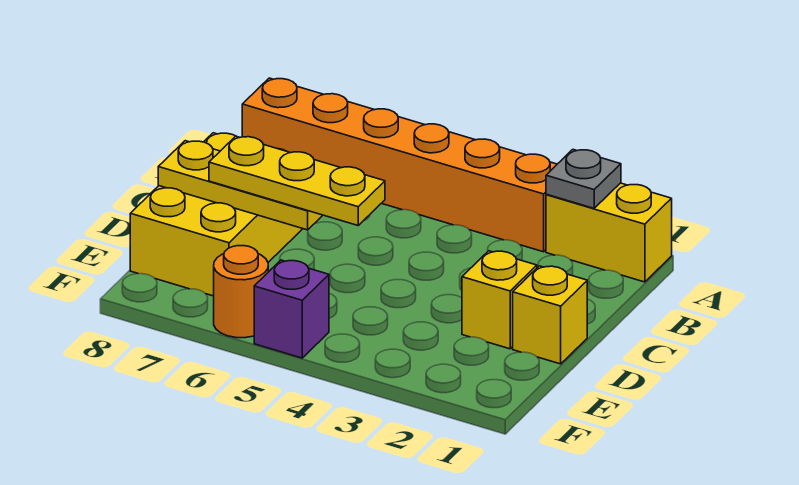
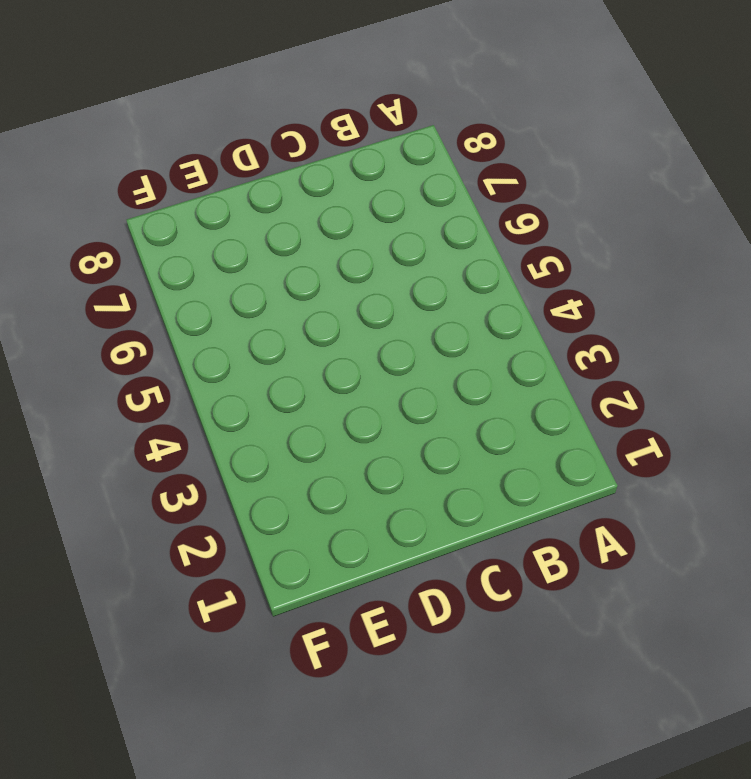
none -> yellow brick A1:A2 level 1
none -> orange brick A3:A8 level 1

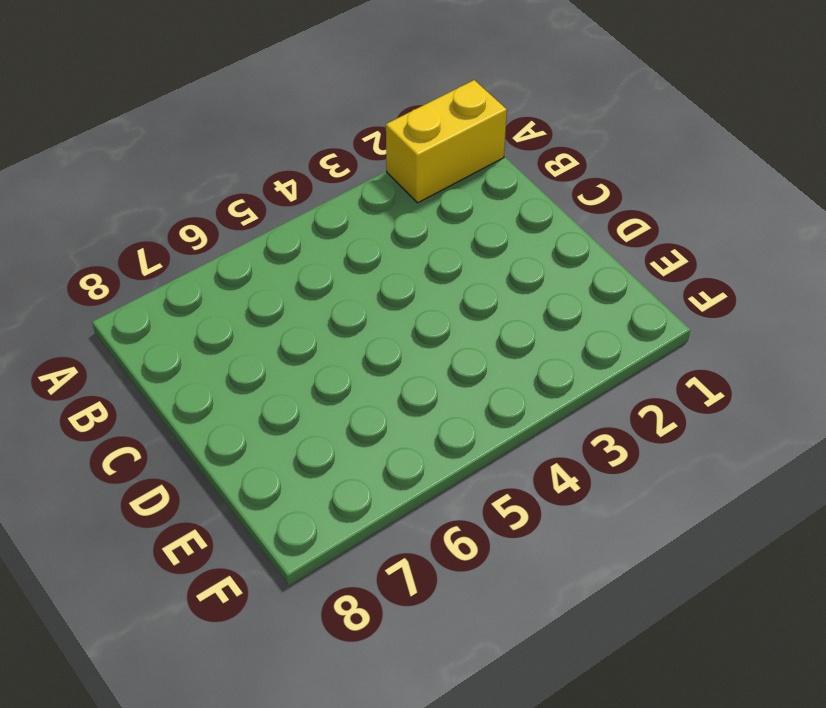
none -> orange brick A3:A8 level 1
none -> yellow brick C7:E8 level 1

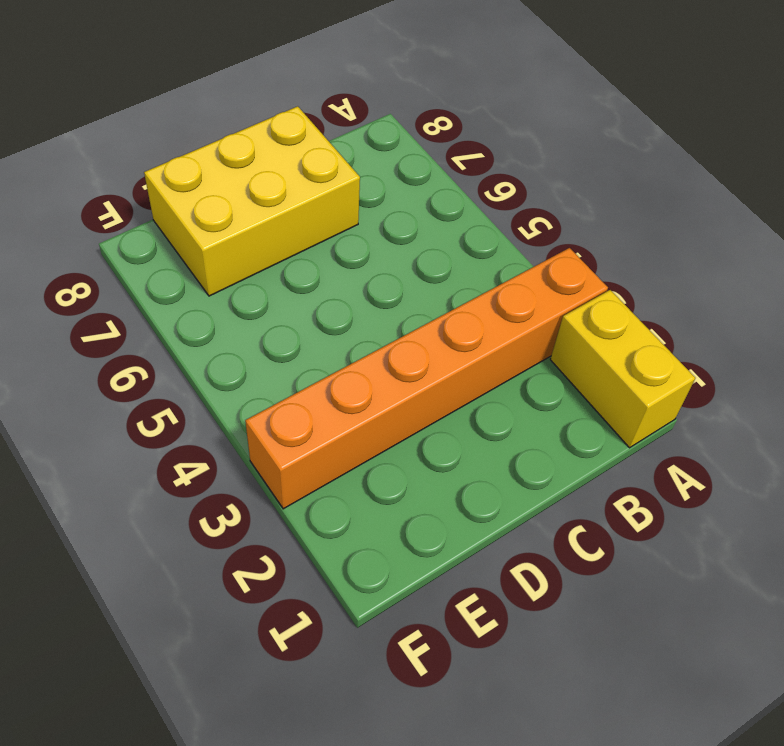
orange brick A3:F3 level 1 -> orange brick A3:A8 level 1
none -> yellow brick D1 level 1
none -> yellow brick D2 level 1

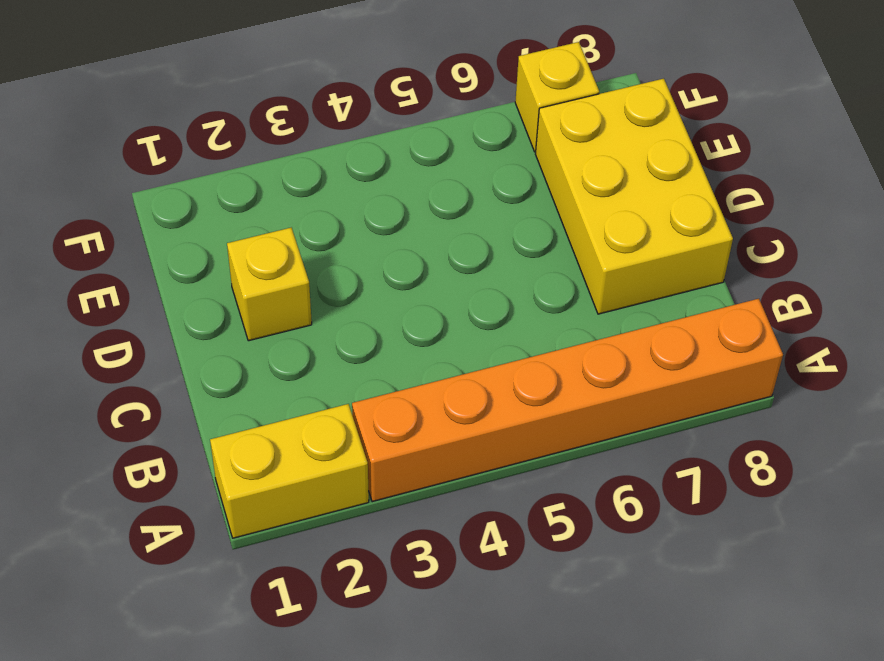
yellow brick F7 level 1 -> yellow brick D1 level 1
none -> purple brick F5 level 1
none -> orange round brick F6 level 1

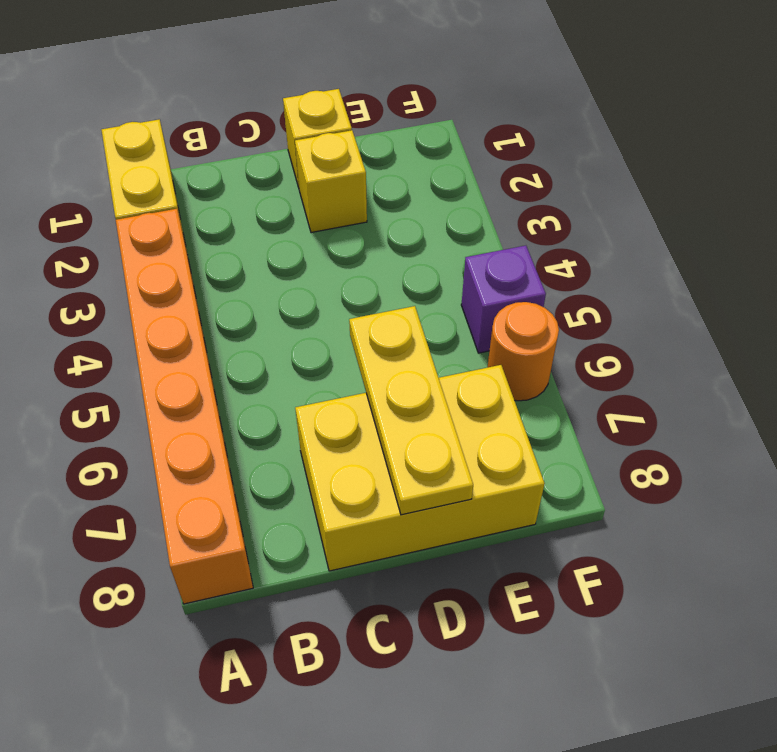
none -> grey plate A2 level 2
none -> yellow plate D5:D7 level 3

